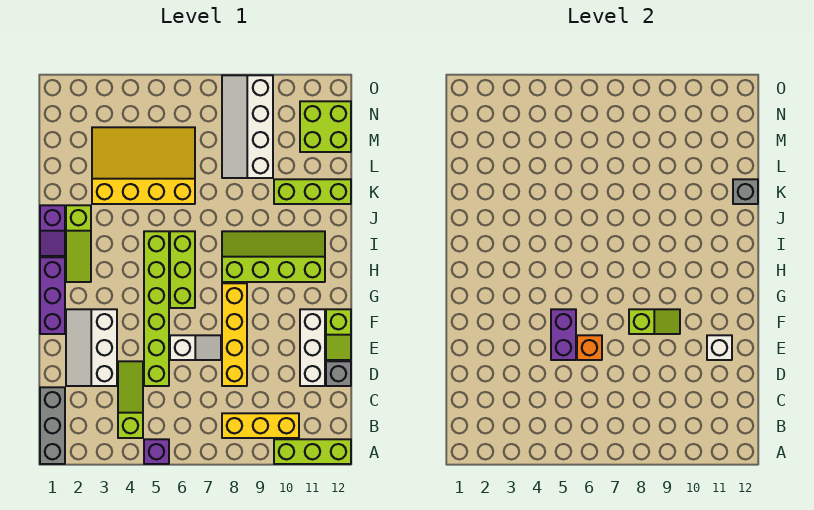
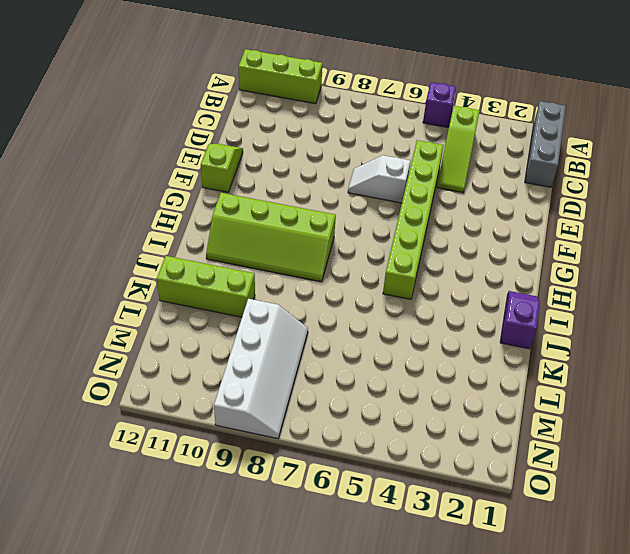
none -> yellow brick B8:B10 level 1
none -> white slope D2:F3 level 1 top 3
none -> yellow brick D8:G8 level 1

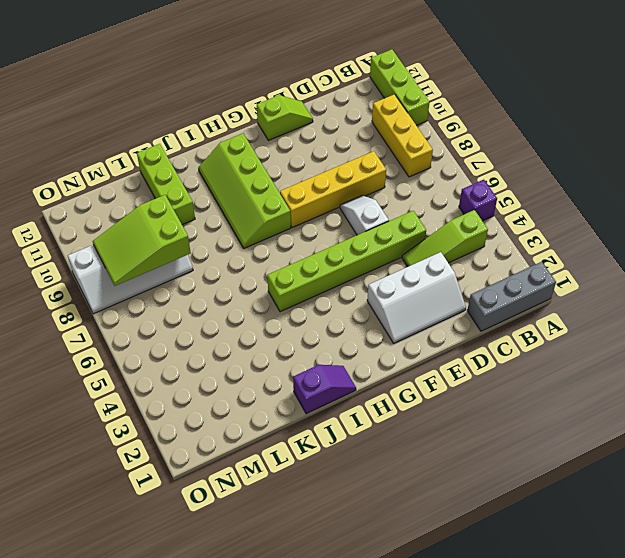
lime slope L8:N9 level 2 top L -> none
none -> white brick D11:F11 level 1
none -> grey brick D12 level 1
none -> purple brick F1:H1 level 1

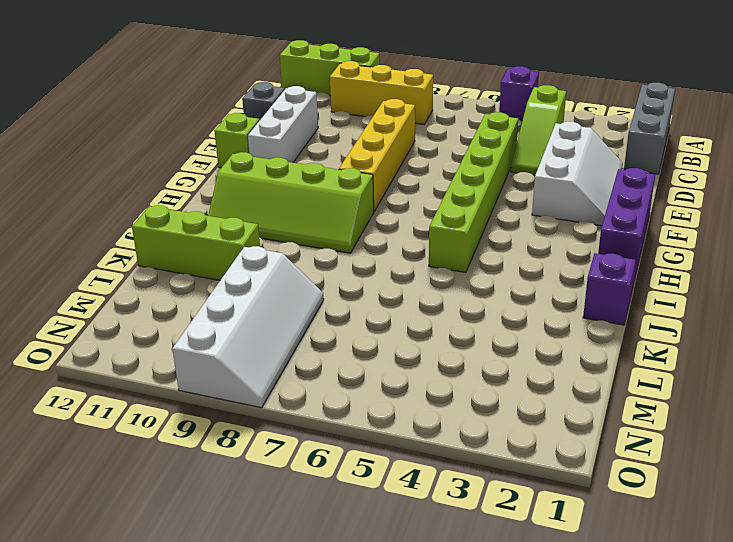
none -> white slope E6:E7 level 1 top 6
none -> lime brick G6:I6 level 1
none -> lime slope H2:J2 level 1 top J

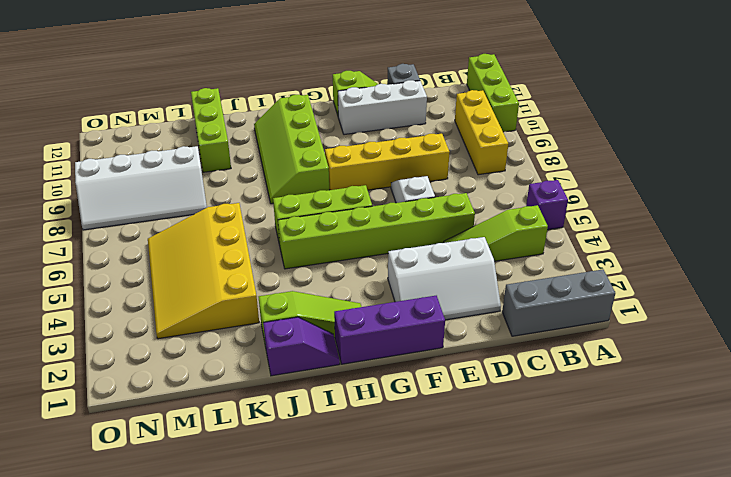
none -> lime brick M11:N12 level 1
none -> purple brick E5:F5 level 2
none -> orange brick E6 level 2

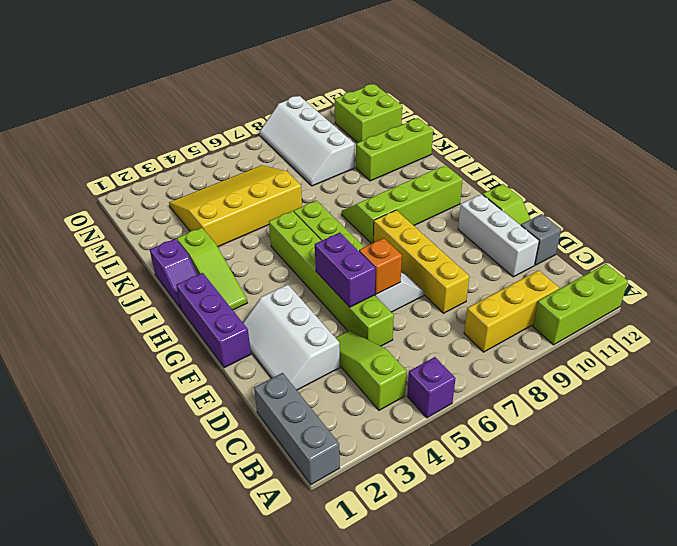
none -> white brick E11 level 2
none -> lime slope F8:F9 level 2 top 8
none -> grey brick K12 level 2

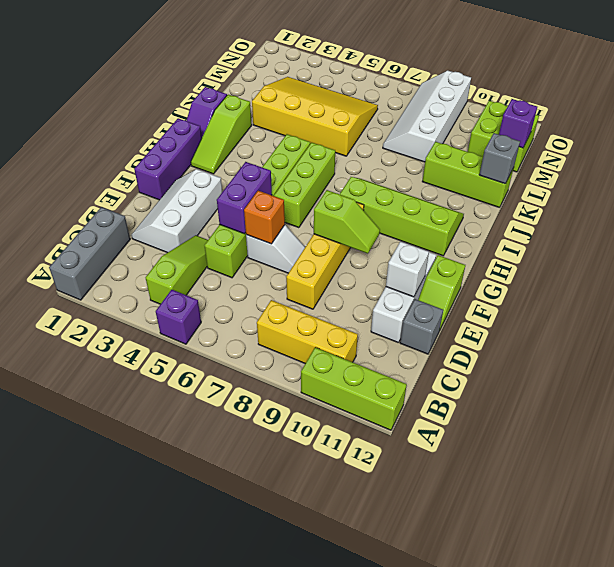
purple brick M12 level 2 -> none

